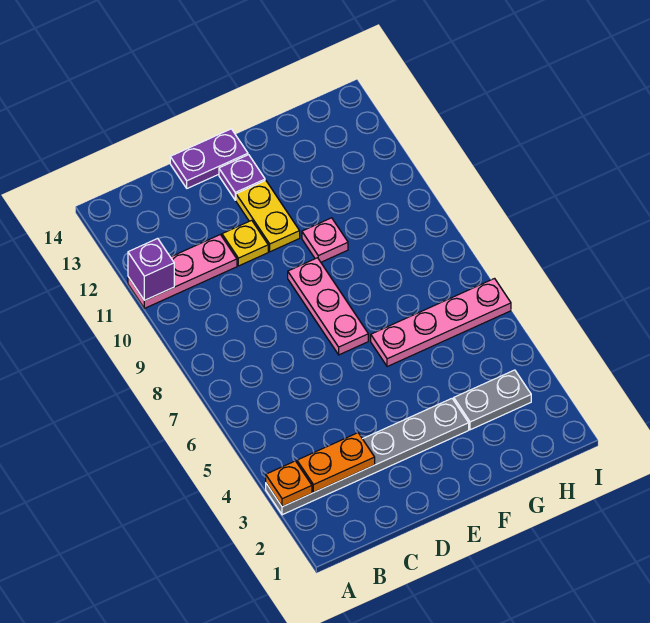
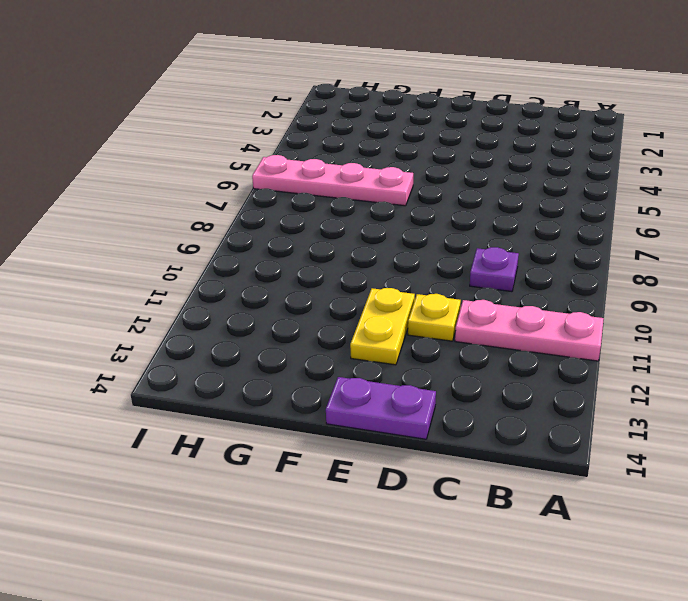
purple plate C9 level 1 -> purple plate E13 level 1
none -> grey plate A3:F3 level 1
none -> pink plate E7:E9 level 1
none -> pink plate F10 level 1

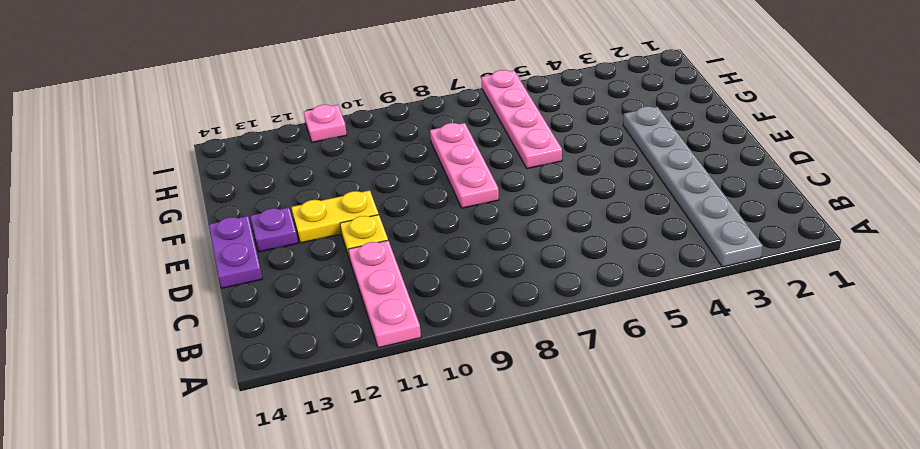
pink plate E8:G8 level 1 -> pink plate E7:E9 level 1
pink plate I11 level 1 -> pink plate F10 level 1
none -> grey plate G3:H3 level 1
none -> orange plate A3 level 2
none -> purple brick A11 level 2

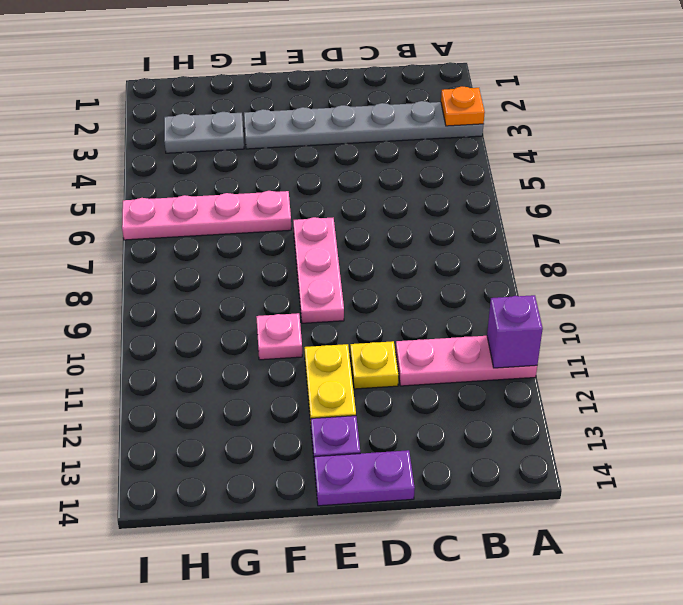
none -> orange plate B3:C3 level 2

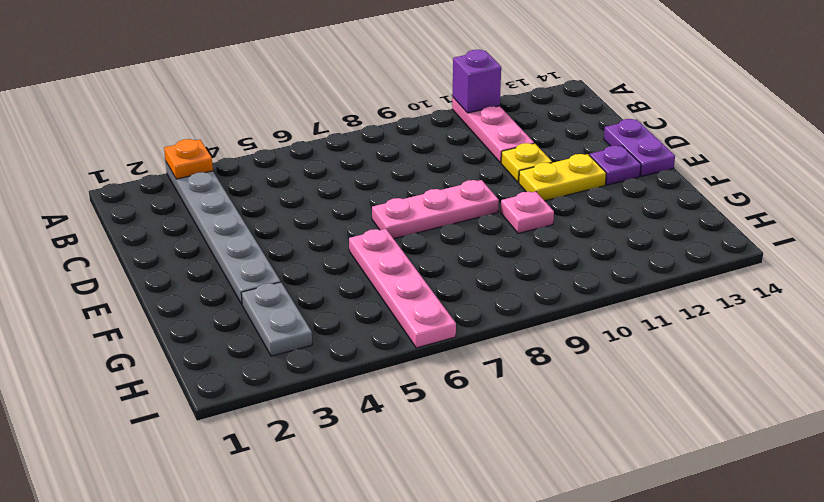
none -> orange plate B3:C3 level 2

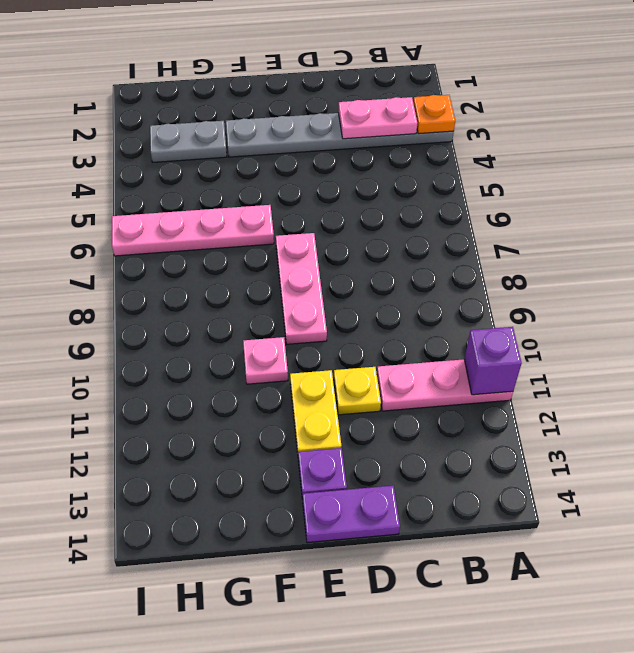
pink plate B3:C3 level 2 -> orange plate B3:C3 level 2

